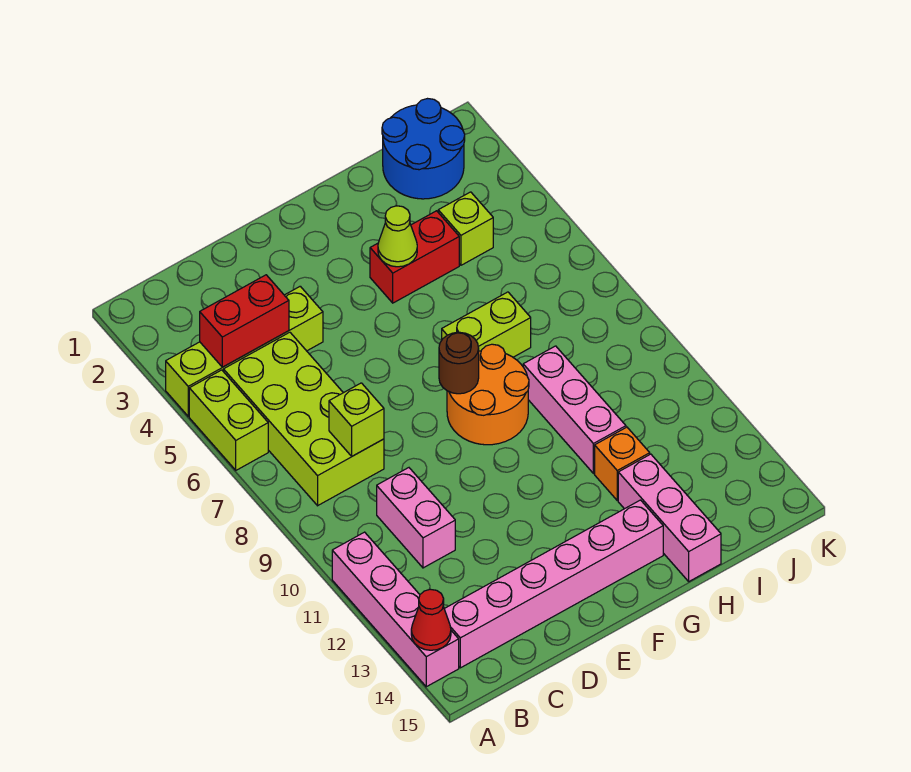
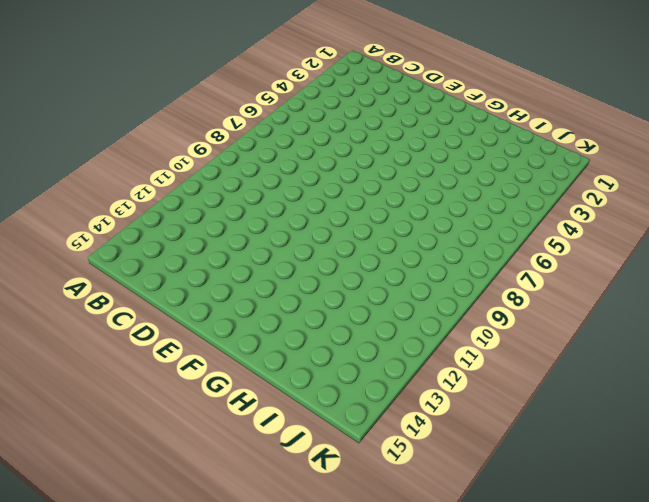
none -> lime brick A4:D4 level 1
none -> lime brick A5:A6 level 1
none -> pink brick A11:A14 level 1

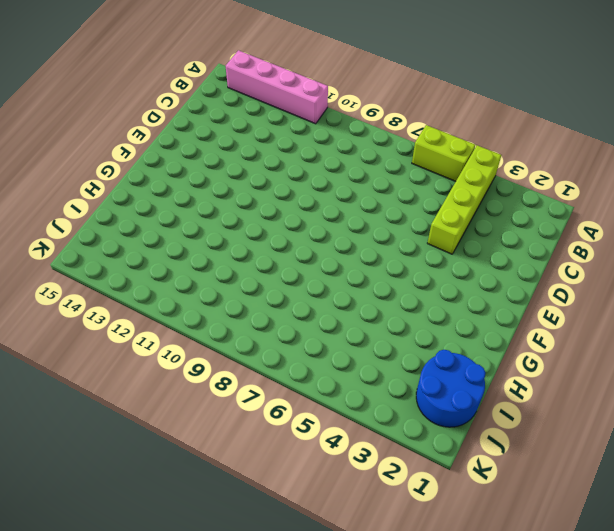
none -> lime brick B5:C8 level 1
none -> pink brick B14:G14 level 1
none -> pink brick C10:C11 level 1

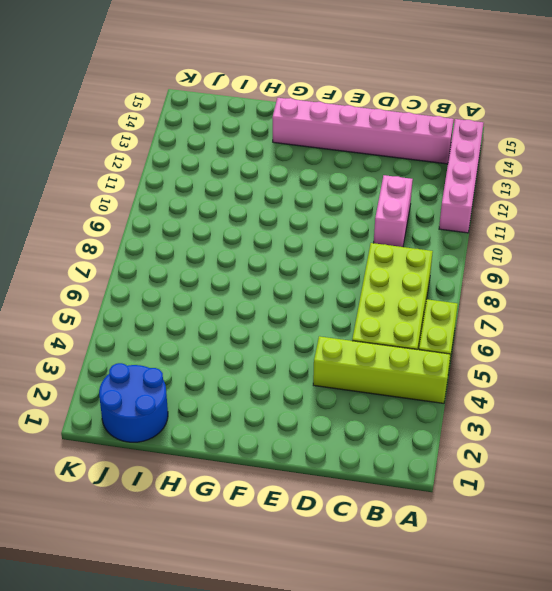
none -> orange round brick F8:G9 level 1
none -> red brick G4:H4 level 1
none -> lime brick G7:H7 level 1

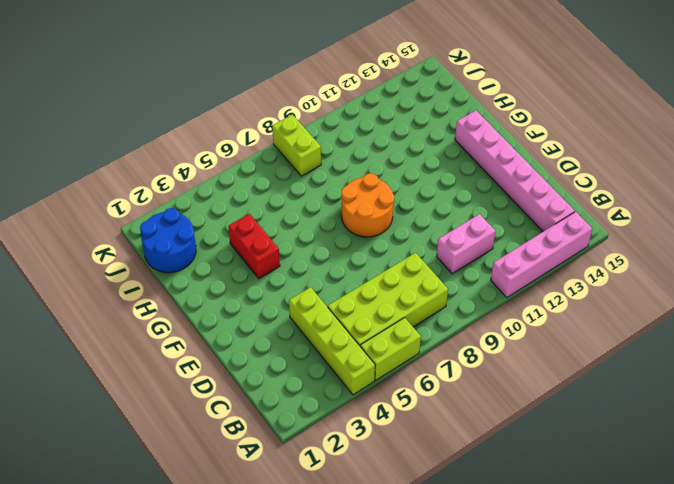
lime brick J8:K8 level 1 -> lime brick G7:H7 level 1
none -> pink brick H9:H11 level 1
none -> orange brick H12 level 1
none -> pink brick H13:H15 level 1

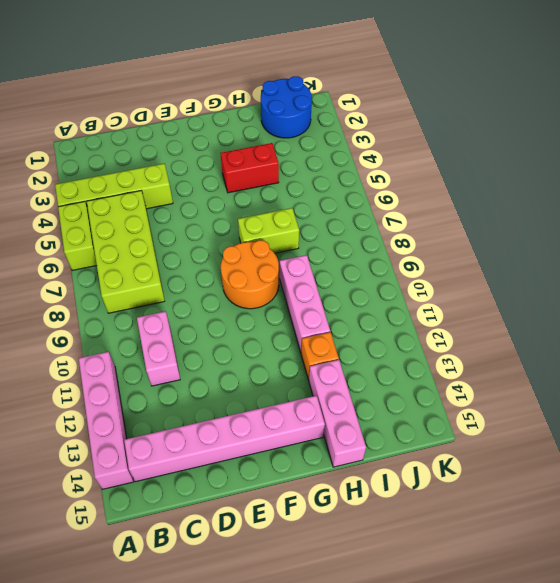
none -> lime brick I4 level 1
none -> red cone A14 level 2
none -> red brick B4:C4 level 2

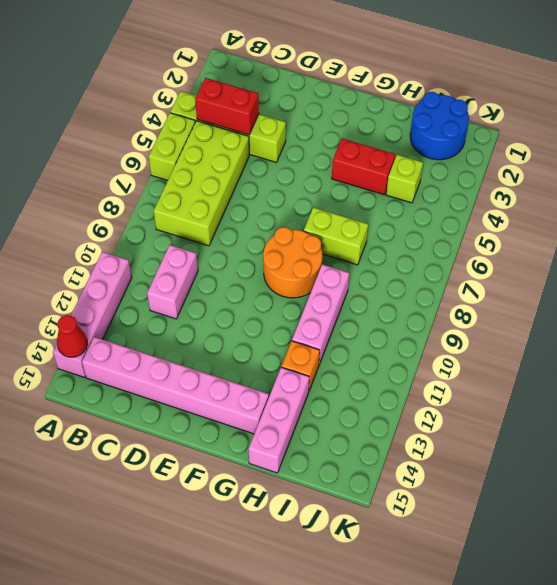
none -> lime brick C8 level 2
none -> brown round brick F8 level 2
none -> lime cone G4 level 2

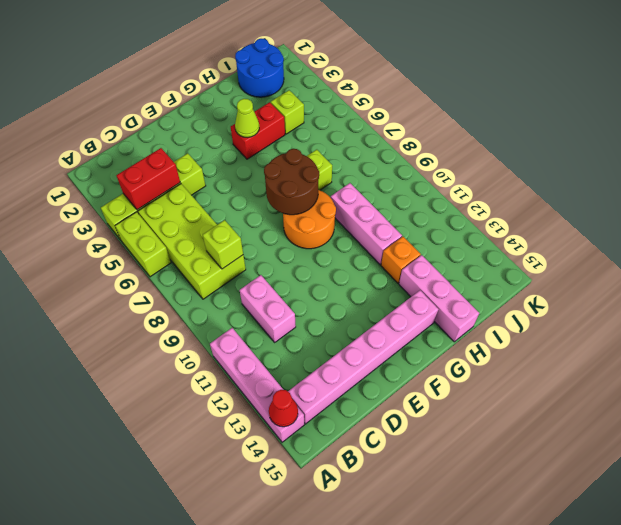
brown round brick F7:G8 level 2 -> brown round brick F8 level 2

